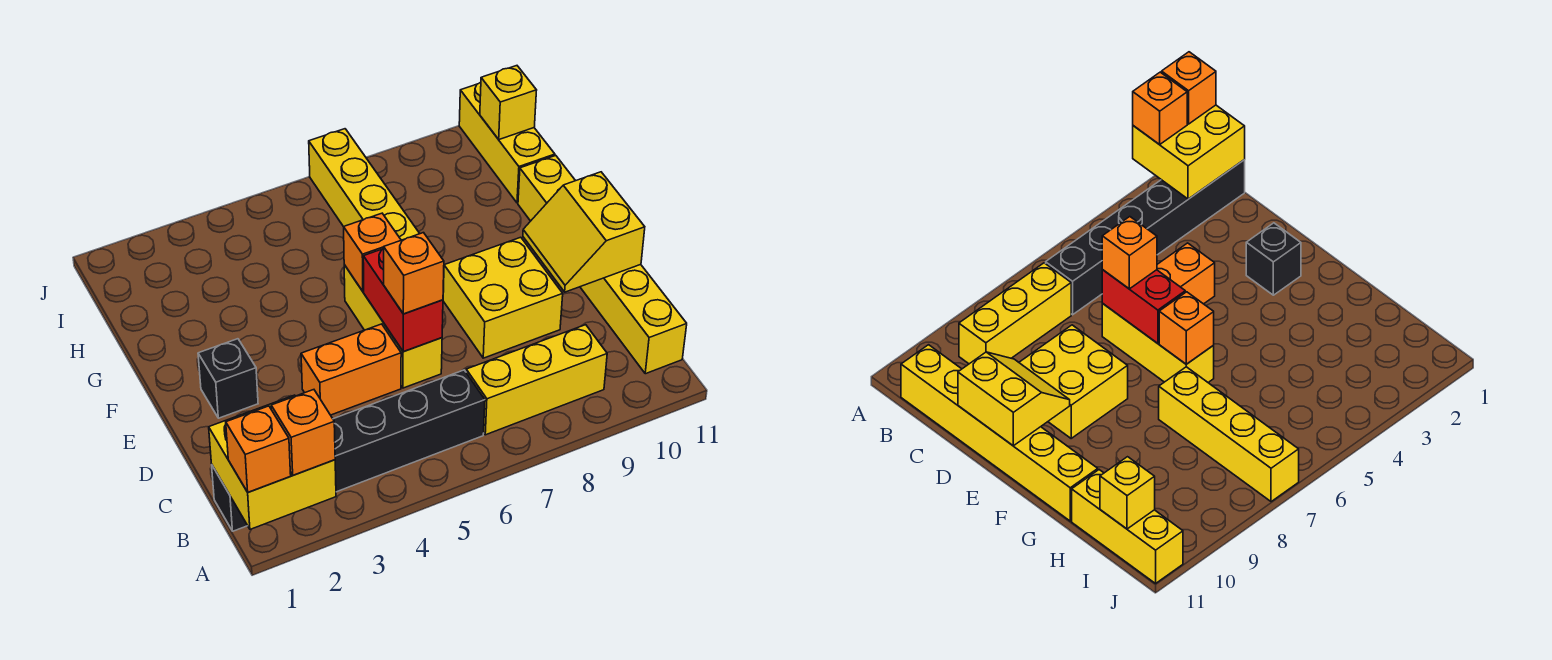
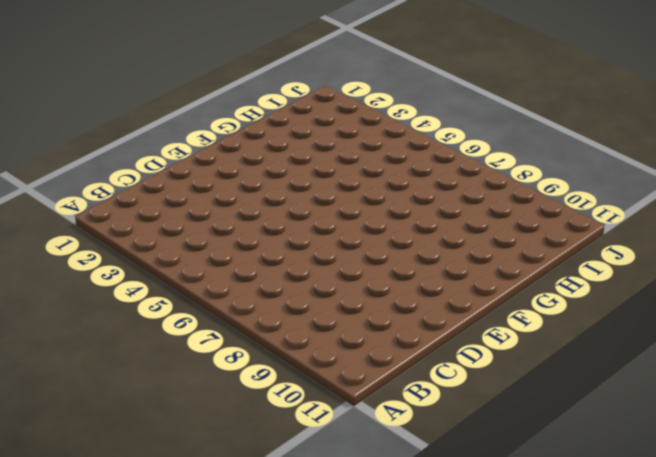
none -> black brick B1:B6 level 1
none -> yellow brick B7:B9 level 1
none -> yellow brick B11:G11 level 1

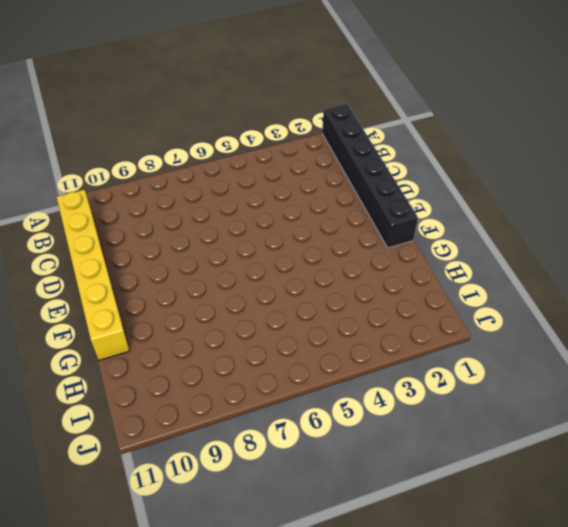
black brick A1:F1 level 1 -> black brick B1:B6 level 1
none -> yellow brick B7:B9 level 1
none -> orange brick D4:D5 level 1
none -> yellow brick D6:F6 level 1

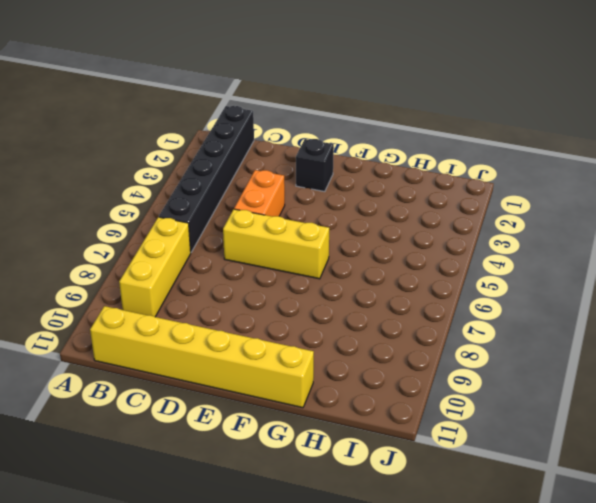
none -> yellow brick D8:E9 level 1
none -> yellow brick G7:J7 level 1
none -> yellow brick H11:J11 level 1

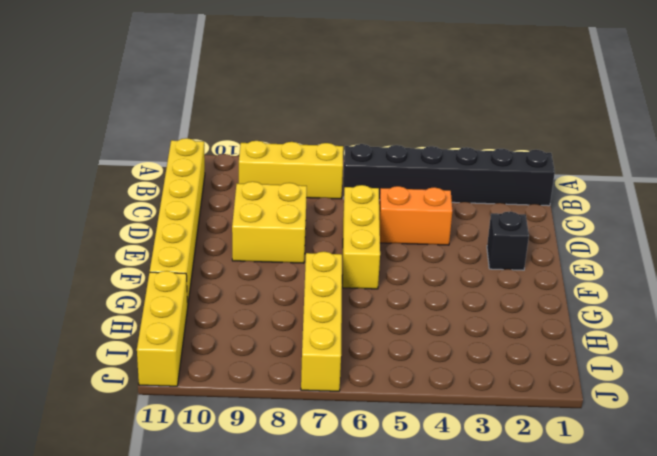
none -> yellow brick A1:B2 level 2
none -> red brick D6:E6 level 2
none -> yellow slope D10:E11 level 2 top 11

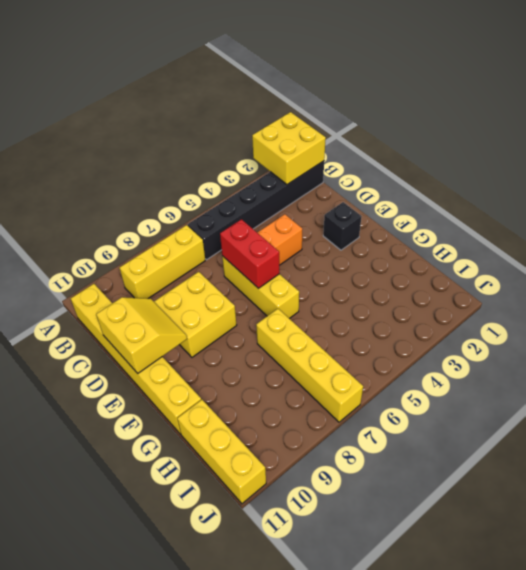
none -> orange brick F6 level 2
none -> yellow brick I11 level 2
none -> orange brick A1 level 3

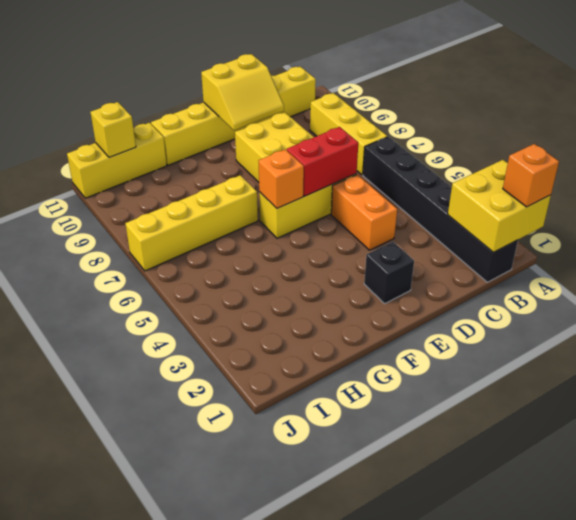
none -> orange brick A2 level 3
none -> orange brick D6 level 3

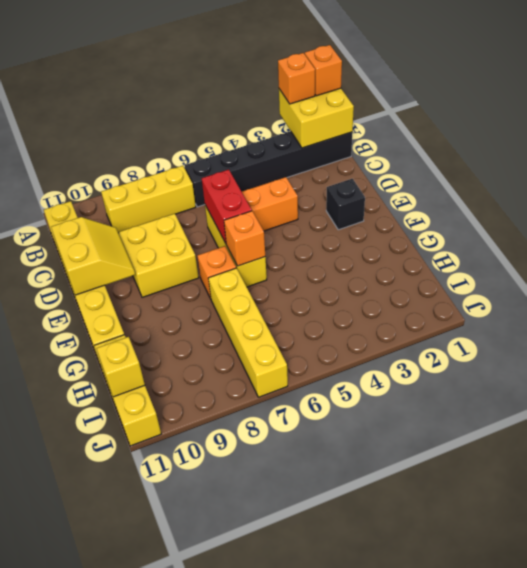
orange brick F7 level 1 -> orange brick D6 level 3

